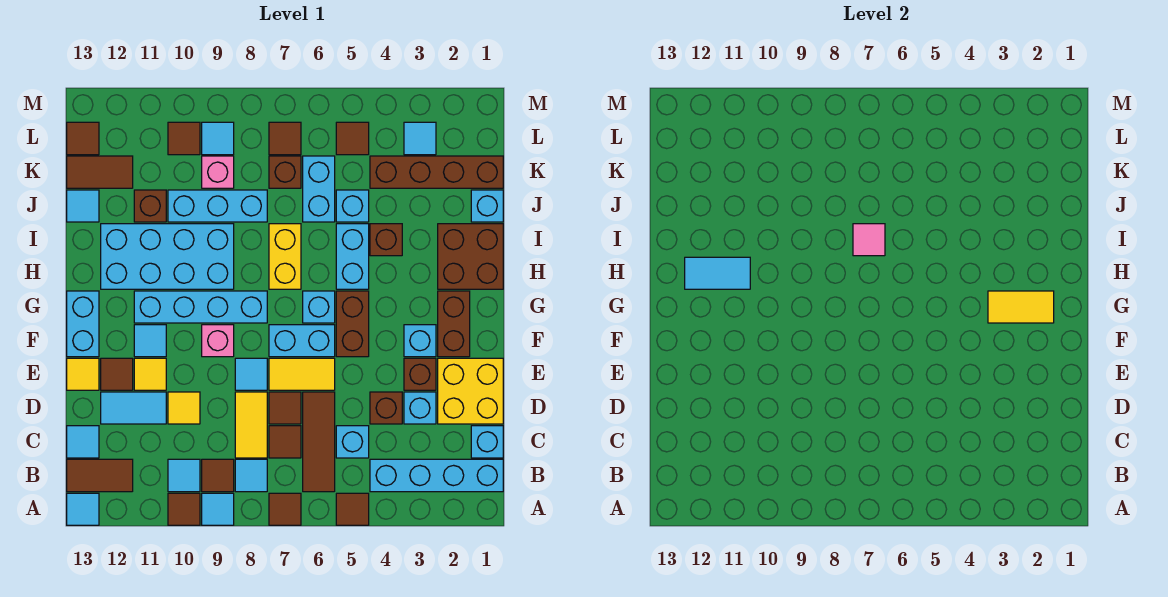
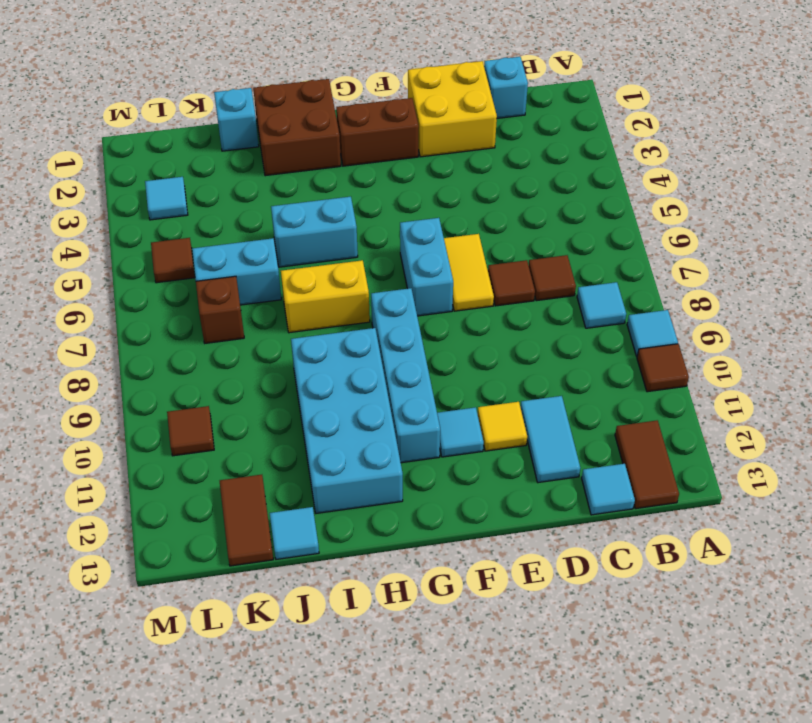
none -> brown tile A5 level 1
none -> brown tile A7 level 1
none -> cyan tile A13 level 1
none -> cyan brick B1:B4 level 1

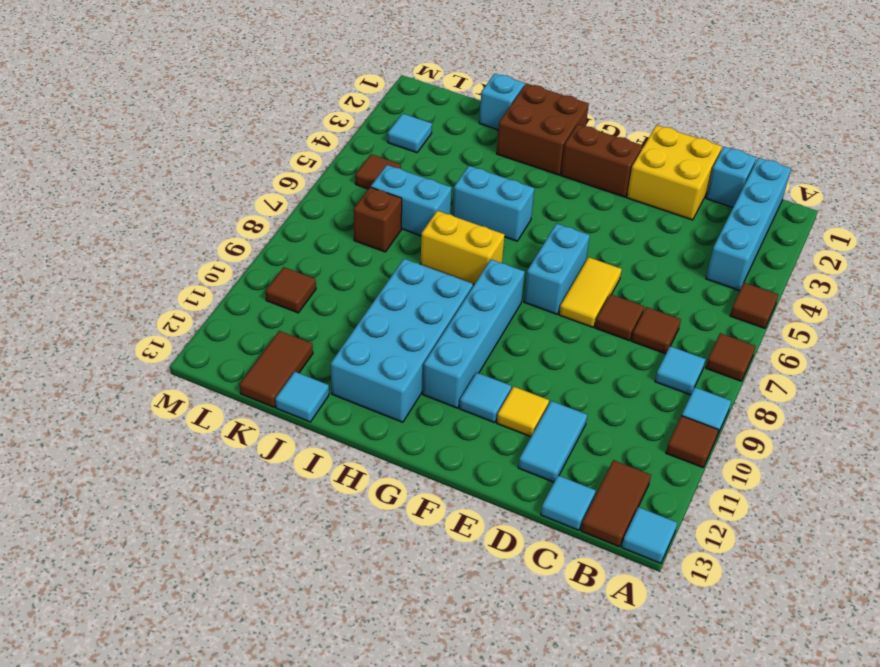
none -> brown tile B6:D6 level 1
none -> brown tile B9 level 1
none -> cyan tile B10 level 1
none -> cyan brick C5 level 1

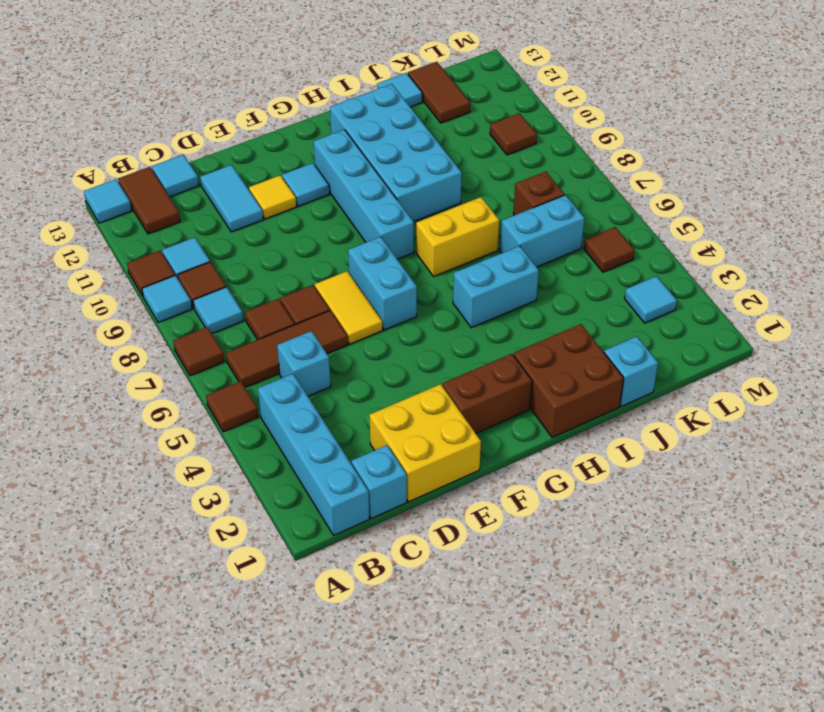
none -> yellow tile C8:D8 level 1
none -> cyan brick D3 level 1
none -> brown brick D4 level 1
none -> yellow tile D10 level 1

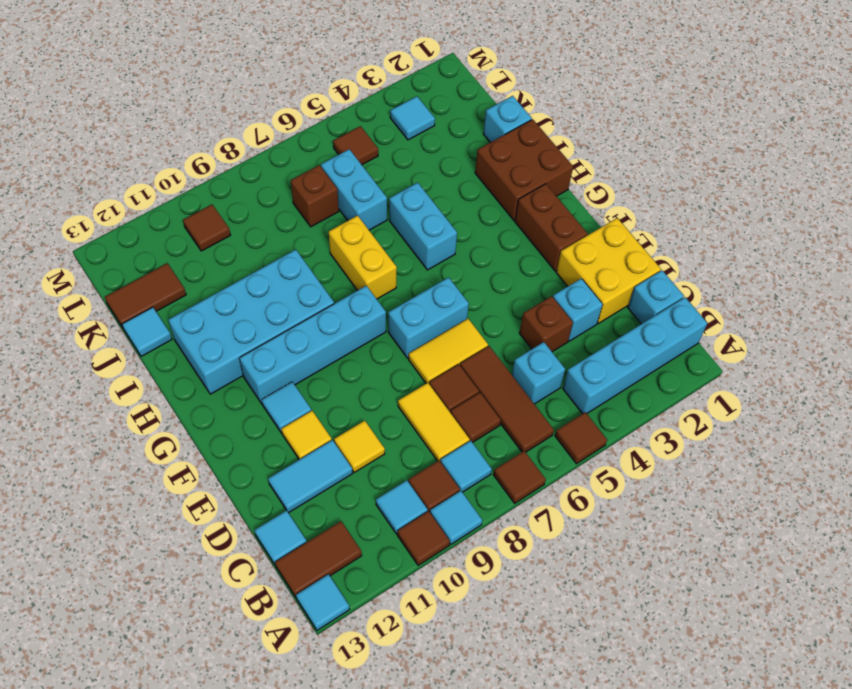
none -> brown brick E3 level 1
none -> cyan tile E8 level 1
none -> brown tile E12 level 1
none -> yellow tile E13 level 1

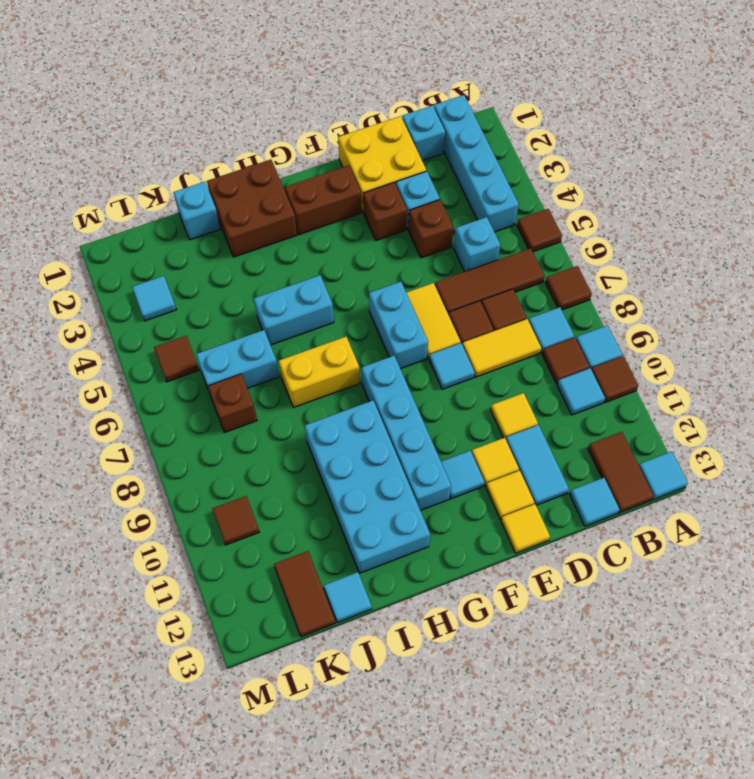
yellow tile E12 level 1 -> brown tile E12 level 1
none -> cyan brick F3 level 1
none -> brown brick F5:G5 level 1
none -> pink brick F9 level 1
none -> cyan brick F13:G13 level 1

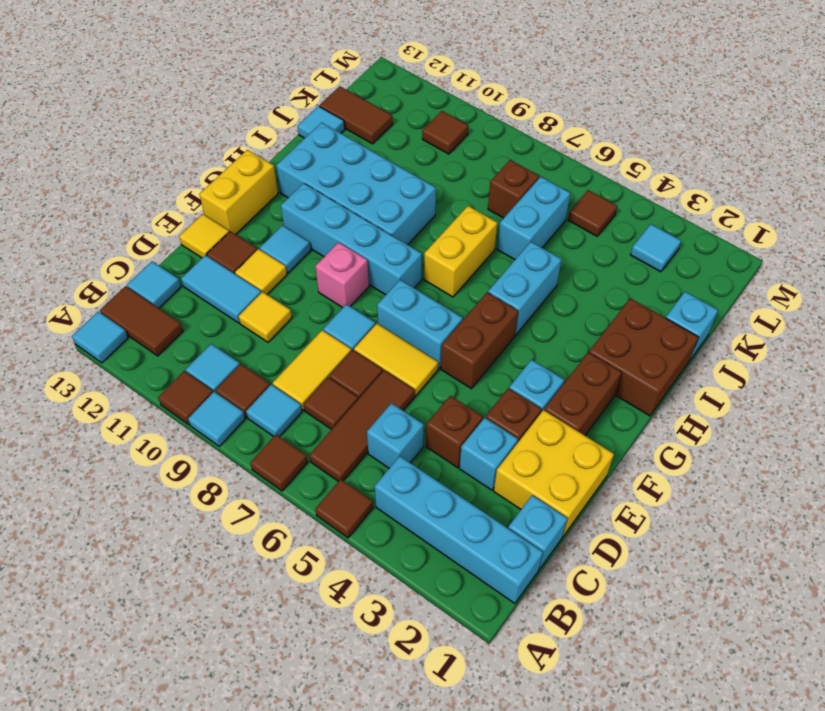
yellow brick F13:G13 level 1 -> cyan brick F13:G13 level 1
none -> cyan brick G6 level 1
none -> brown brick I4 level 1
none -> cyan brick J5 level 1
none -> cyan brick J8:J10 level 1

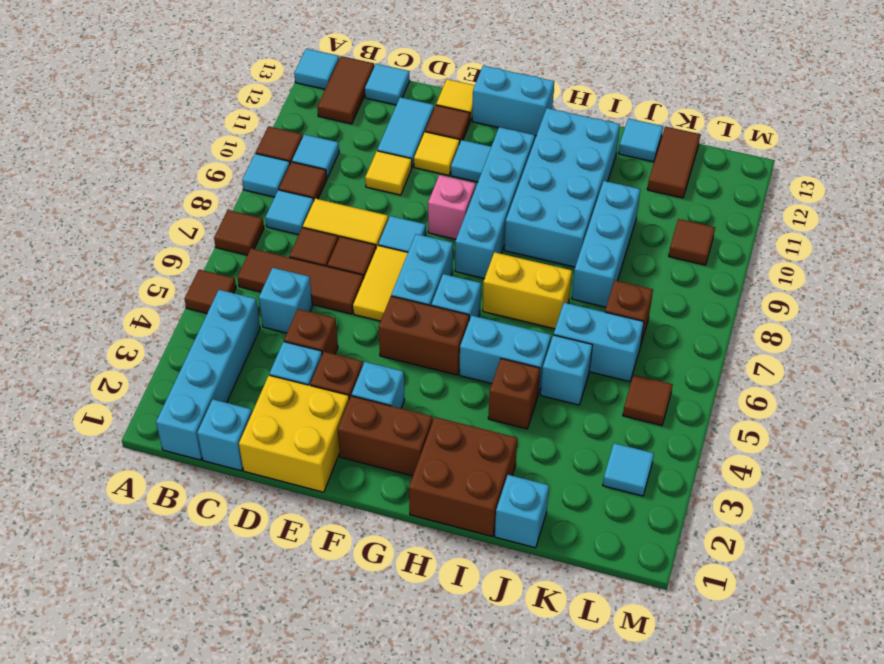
none -> brown brick J11 level 1
none -> brown brick K1:K4 level 1
none -> pink brick K9 level 1
none -> brown tile L7 level 1

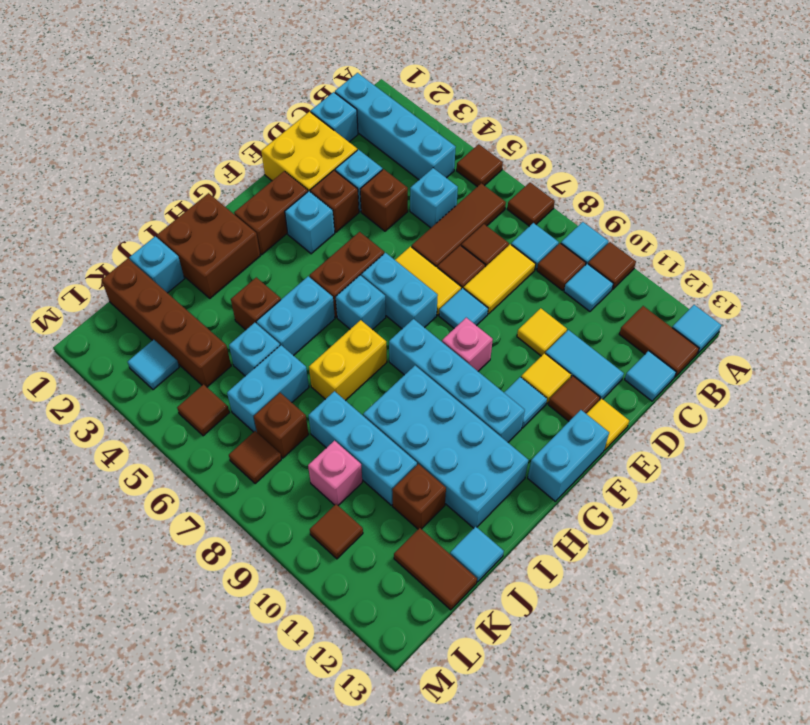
none -> cyan tile L9 level 1
none -> brown tile L13 level 1
none -> yellow tile G2:G3 level 2
none -> cyan tile H11:H12 level 2

